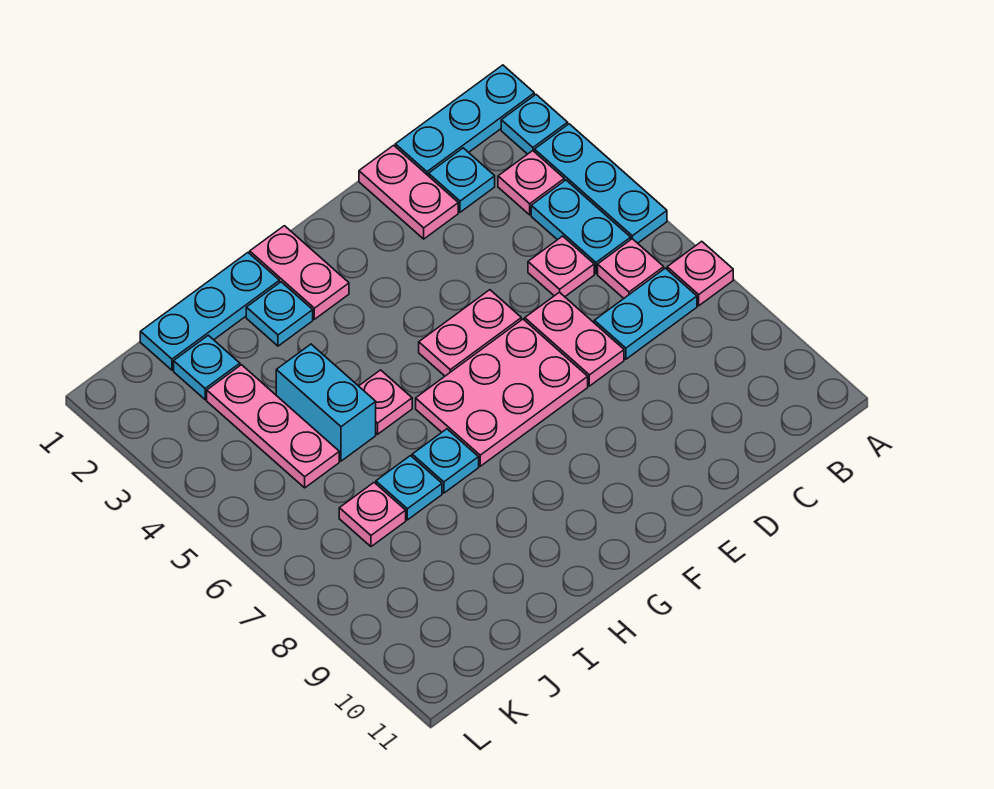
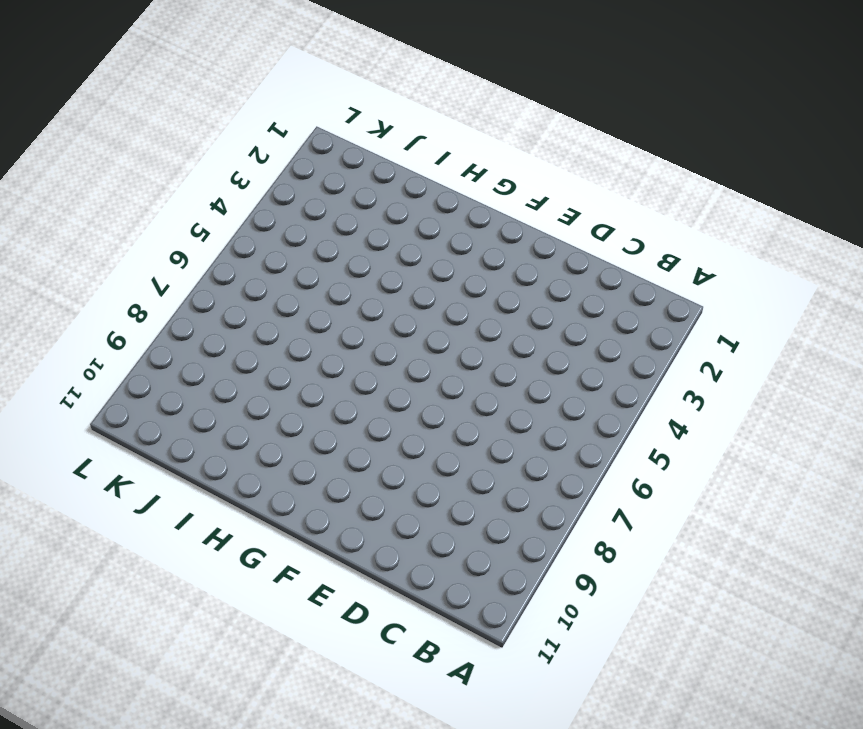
none -> cyan plate A1:C1 level 1
none -> cyan plate A2 level 1
none -> cyan plate A3:A5 level 1

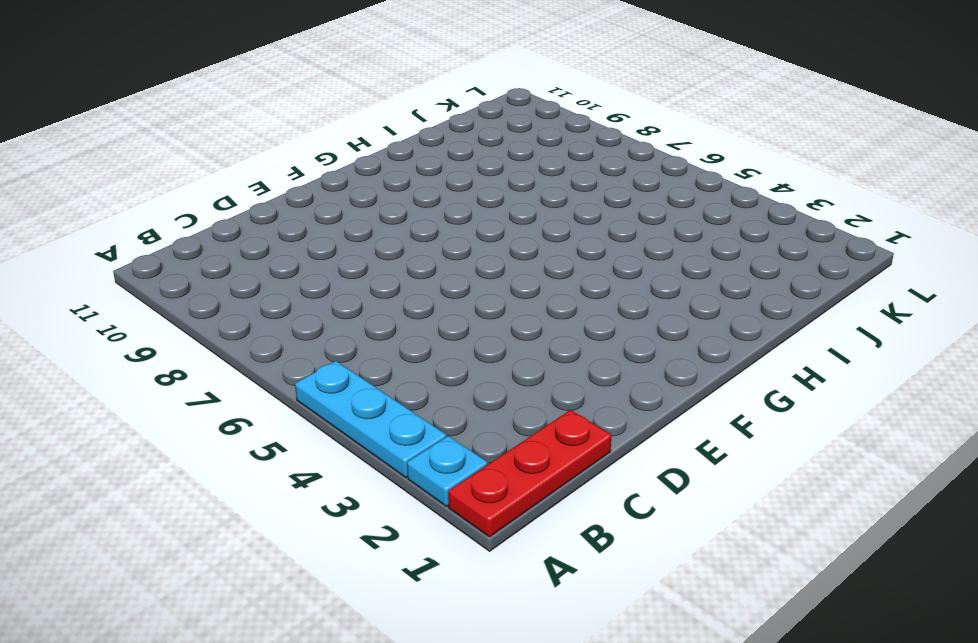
red plate A1:C1 level 1 -> cyan plate A1:C1 level 1
none -> pink plate A7 level 1
none -> pink plate B3 level 1
none -> cyan plate B4:B5 level 1

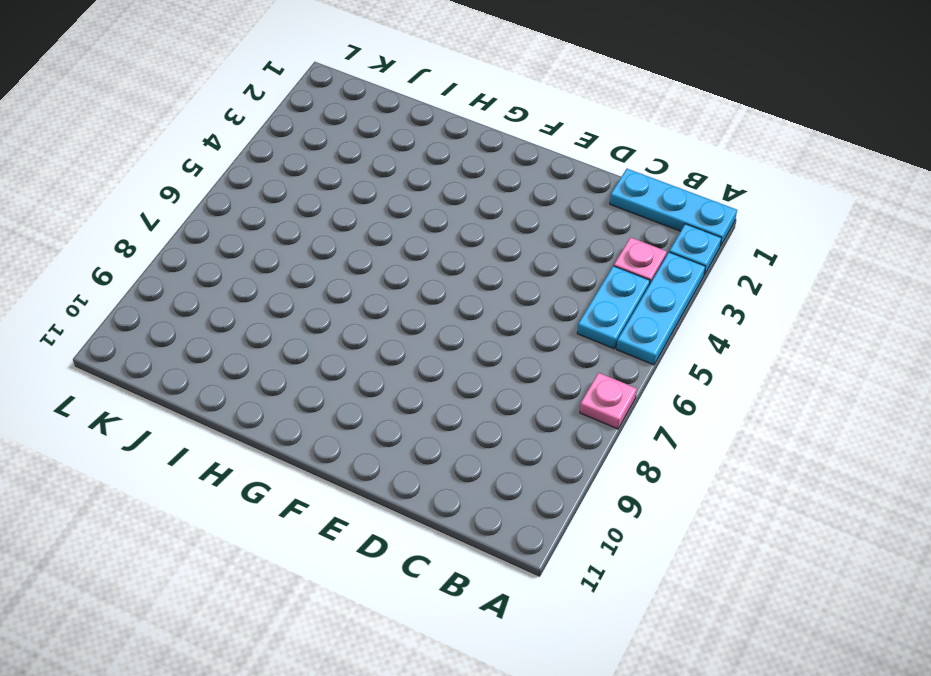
none -> pink plate B6 level 1
none -> cyan plate B7:C7 level 1
none -> cyan plate C2 level 1

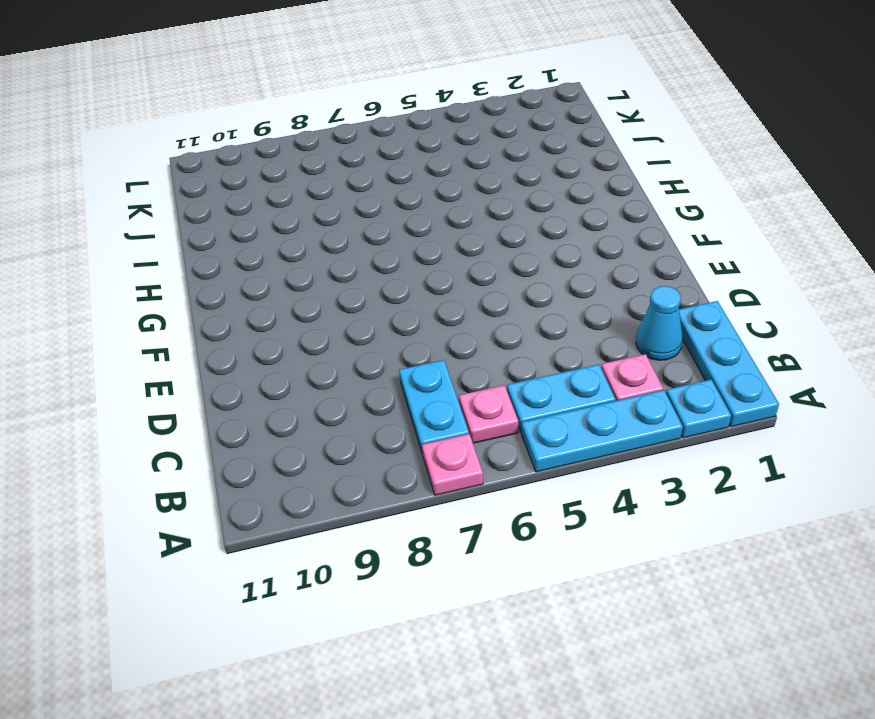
cyan cone C2 level 1 -> cyan plate C2 level 1
none -> pink plate C5 level 1
none -> pink plate D1:D2 level 1
none -> pink plate D6:D7 level 1

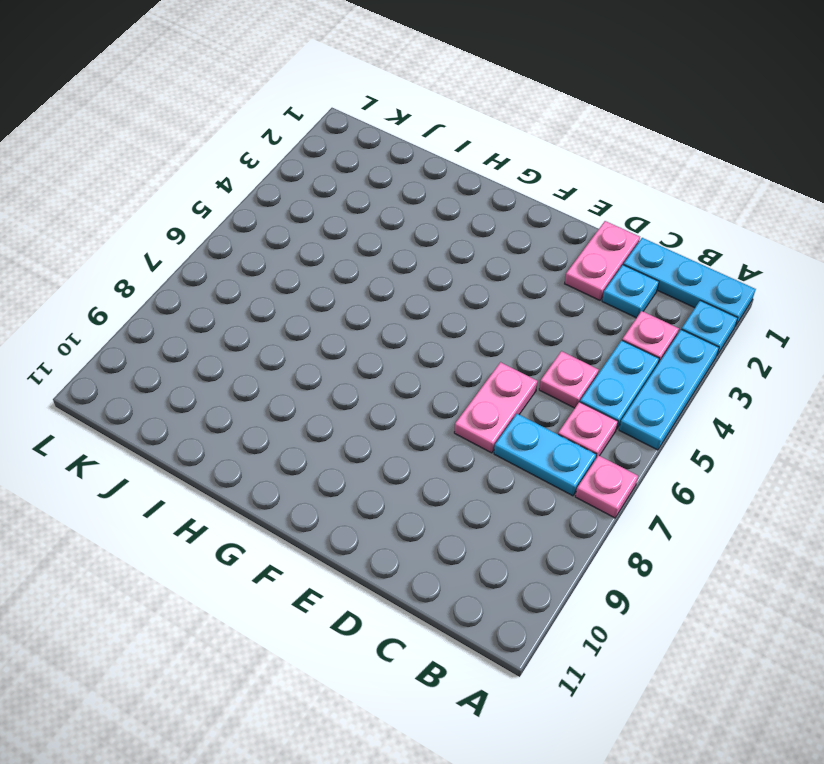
none -> pink plate E5:F5 level 1
none -> pink plate E6:G7 level 1
none -> pink plate G1:G2 level 1

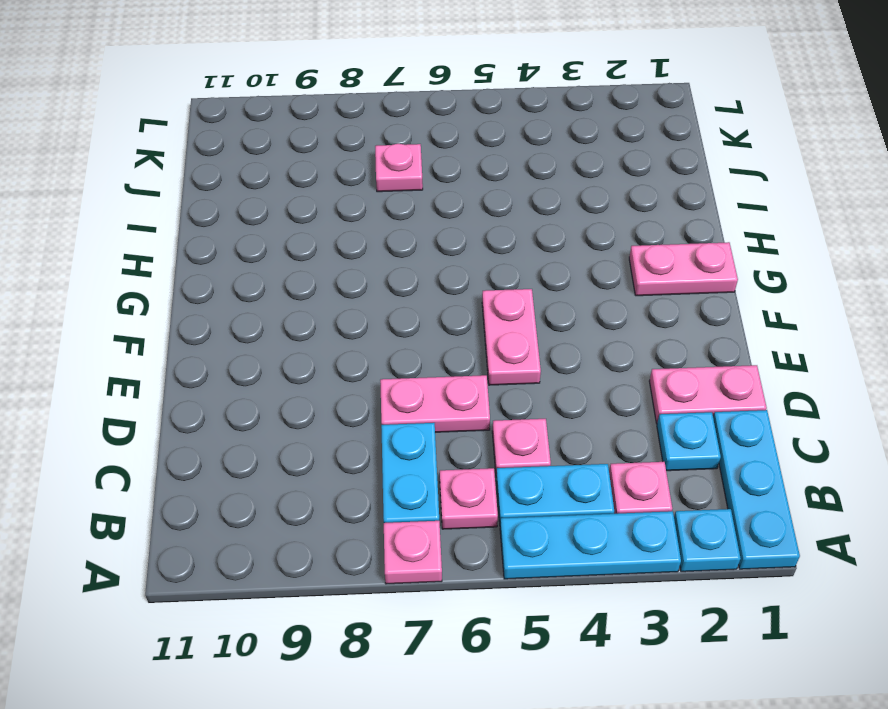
none -> pink plate E6:G7 level 1
none -> cyan plate H1:J1 level 1
none -> cyan plate H2 level 1

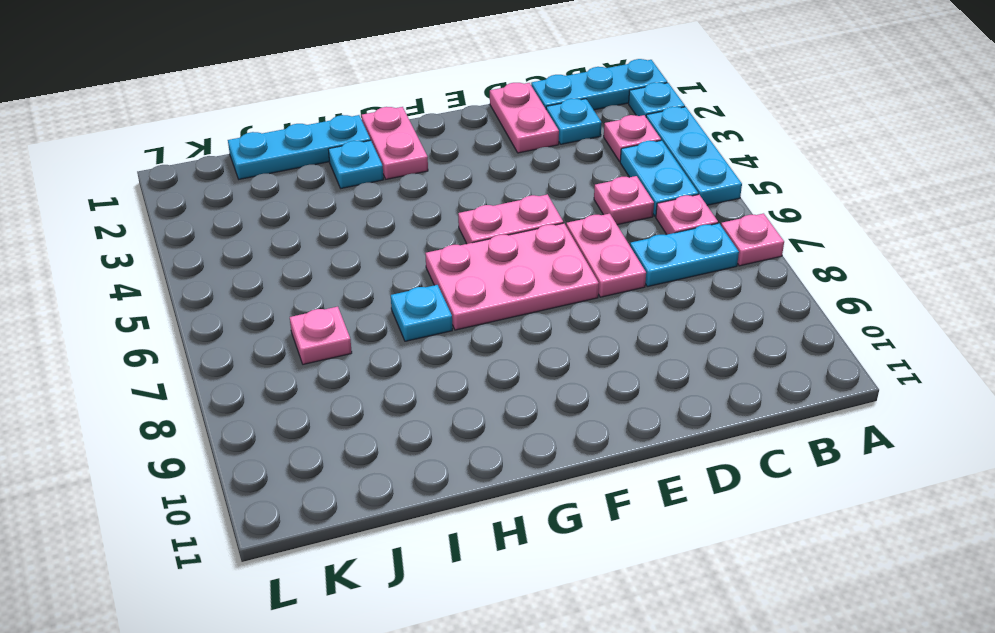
none -> pink plate H5 level 1
none -> cyan brick I4:I5 level 1
none -> cyan plate I7 level 1

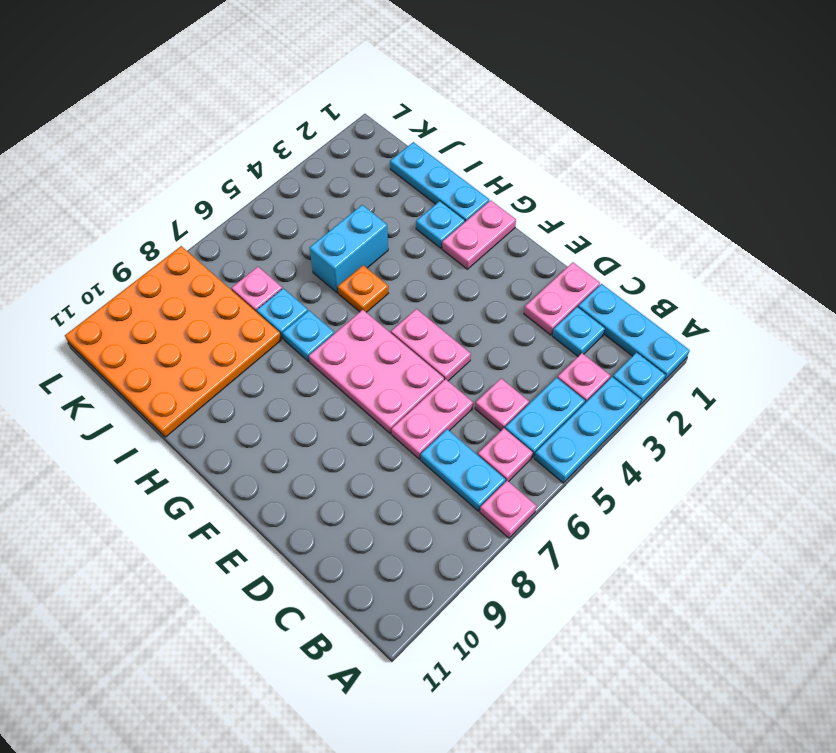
orange plate H5 level 1 -> pink plate H5 level 1
orange plate I8:L11 level 1 -> none
none -> cyan plate J2 level 1
none -> pink plate J3:J5 level 1

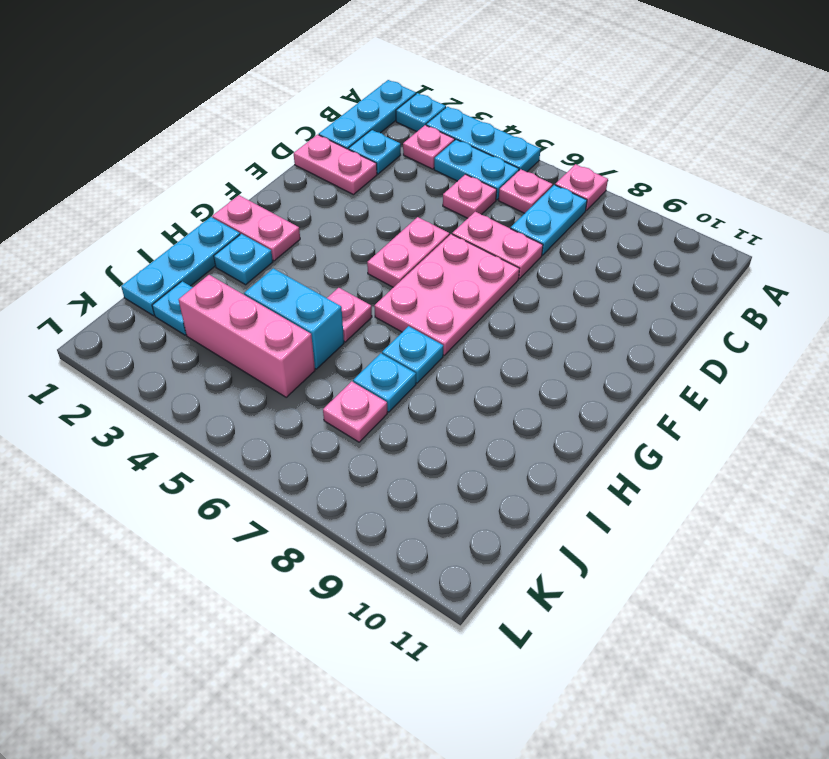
pink brick J3:J5 level 1 -> pink plate J3:J5 level 1

